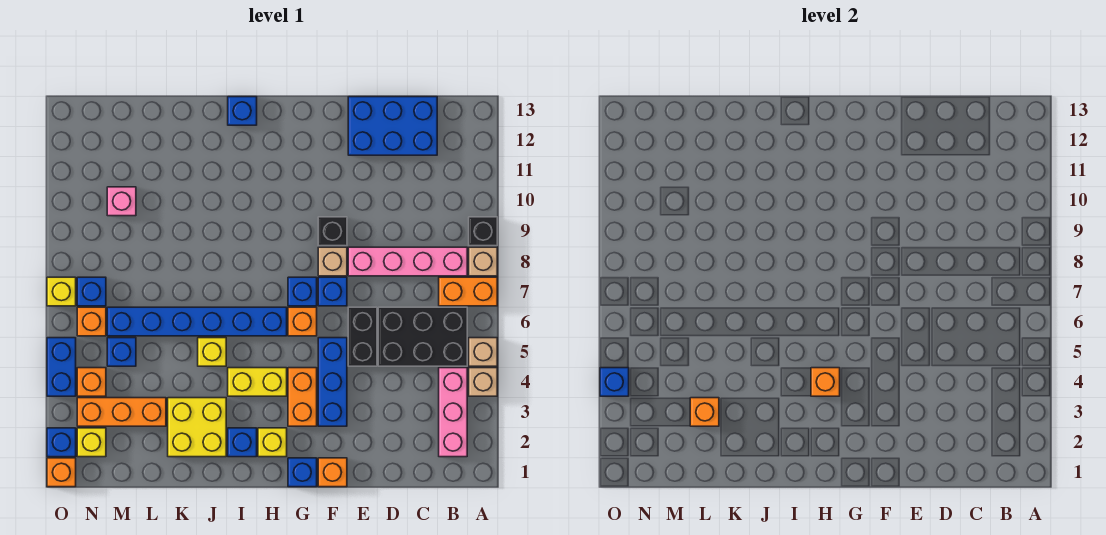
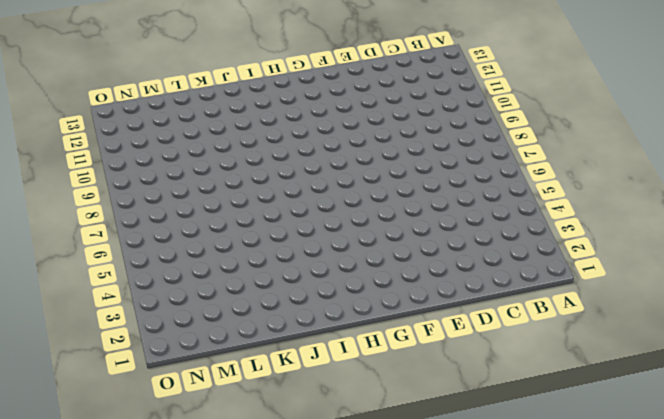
none -> tan brick A4 level 1
none -> tan brick A5 level 1
none -> orange brick A7:B7 level 1
none -> tan brick A8 level 1

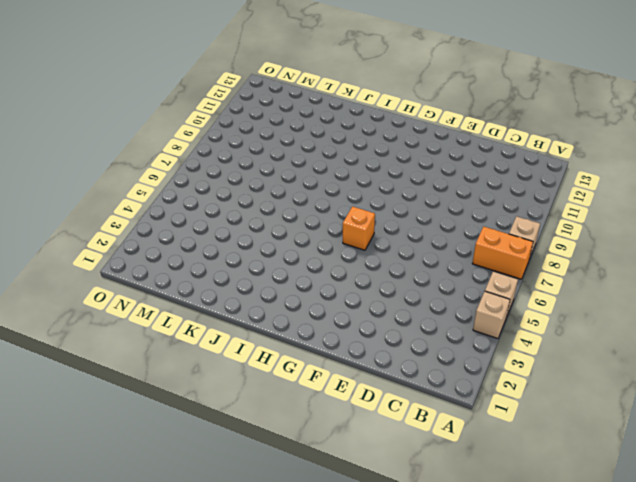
none -> black brick A9 level 1
none -> pink brick B2:B4 level 1
none -> black brick B5:D6 level 1
none -> pink brick B8:E8 level 1

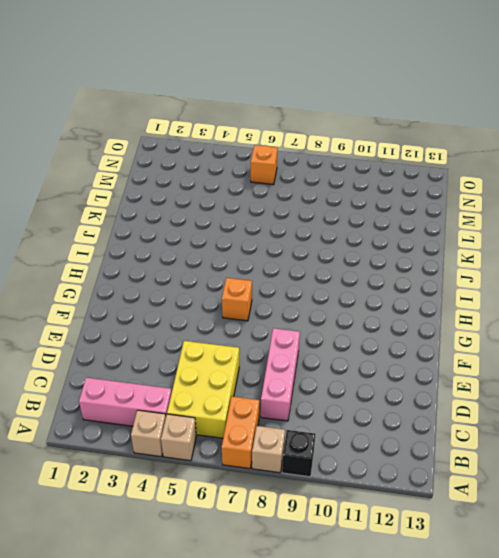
yellow brick B5:D6 level 1 -> black brick B5:D6 level 1
pink brick C8:E8 level 1 -> pink brick B8:E8 level 1
none -> blue brick C12:E13 level 1
none -> black brick E5:E6 level 1
none -> orange brick F1 level 1
none -> blue brick F3:F5 level 1

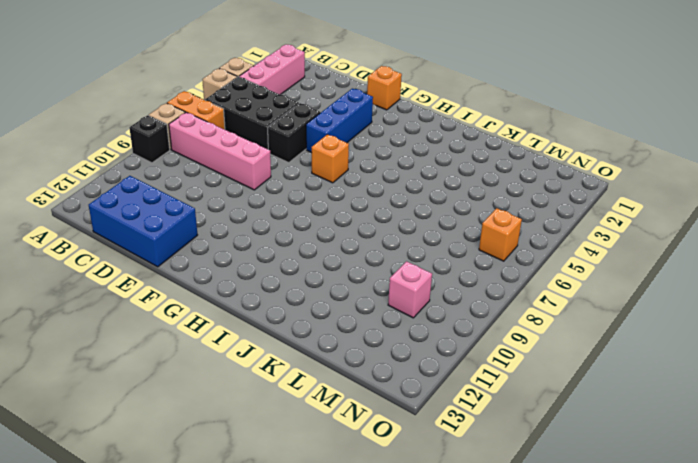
none -> blue brick F7 level 1
none -> tan brick F8 level 1
none -> black brick F9 level 1
none -> blue brick G1 level 1

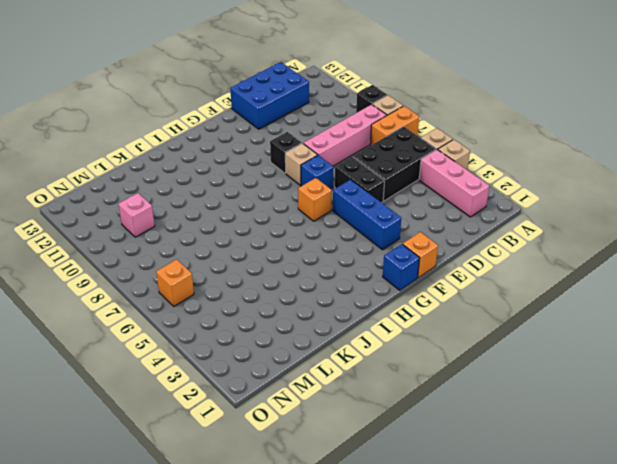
none -> orange brick G3:G4 level 1
none -> blue brick G7 level 1
none -> yellow brick H2 level 1
none -> yellow brick H4:I4 level 1

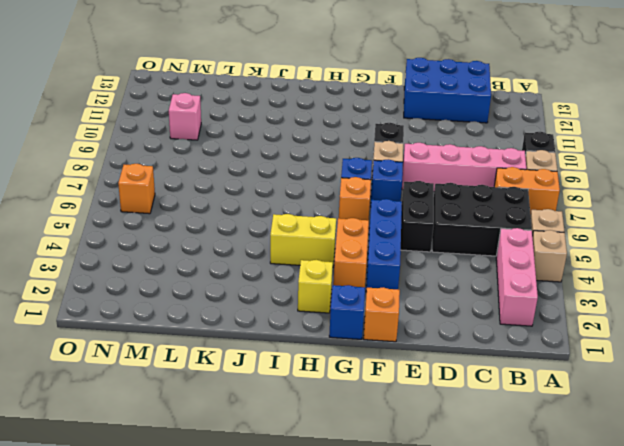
none -> blue brick H6:M6 level 1
none -> blue brick I2 level 1
none -> blue brick I13 level 1
none -> yellow brick J2:K3 level 1

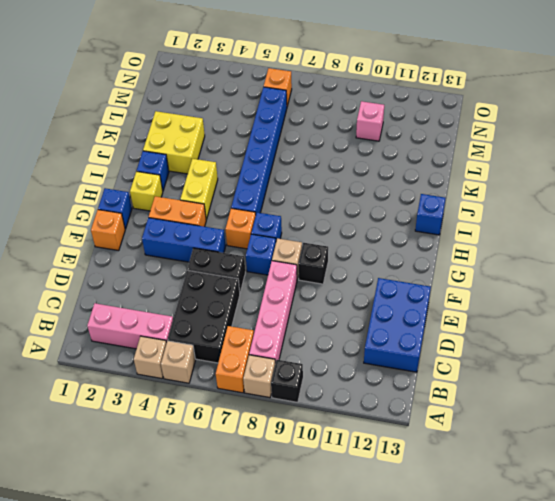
none -> yellow brick J5 level 1
none -> orange brick L3:N3 level 1
none -> blue brick M5 level 1
none -> yellow brick N2 level 1

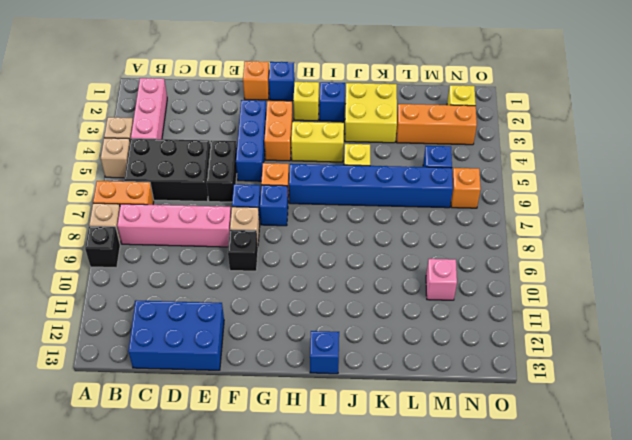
none -> orange brick N4 level 1
none -> blue brick N7 level 1
none -> orange brick O1 level 1
none -> blue brick O2 level 1

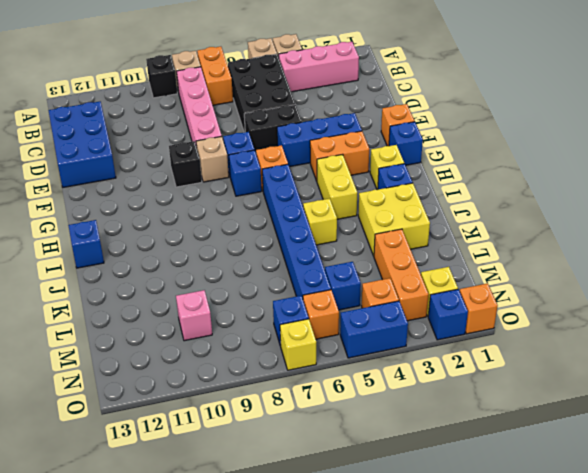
none -> orange brick H4 level 2
none -> orange brick L3 level 2
none -> blue brick O4 level 2

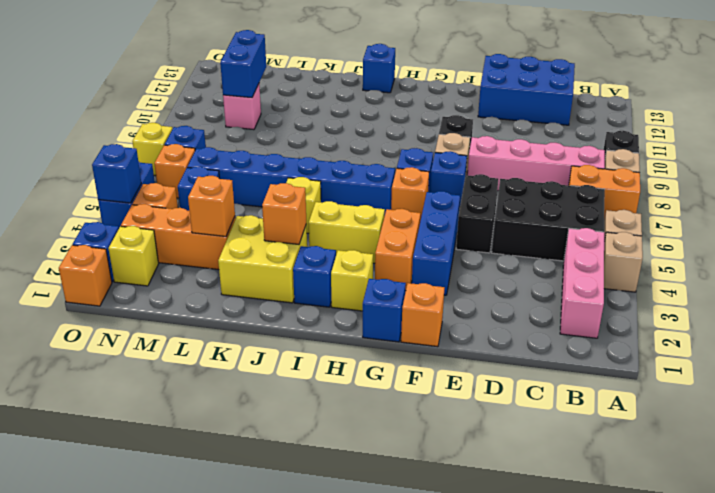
orange brick J3 level 2 -> orange brick H4 level 2
blue brick M10:M11 level 2 -> none

